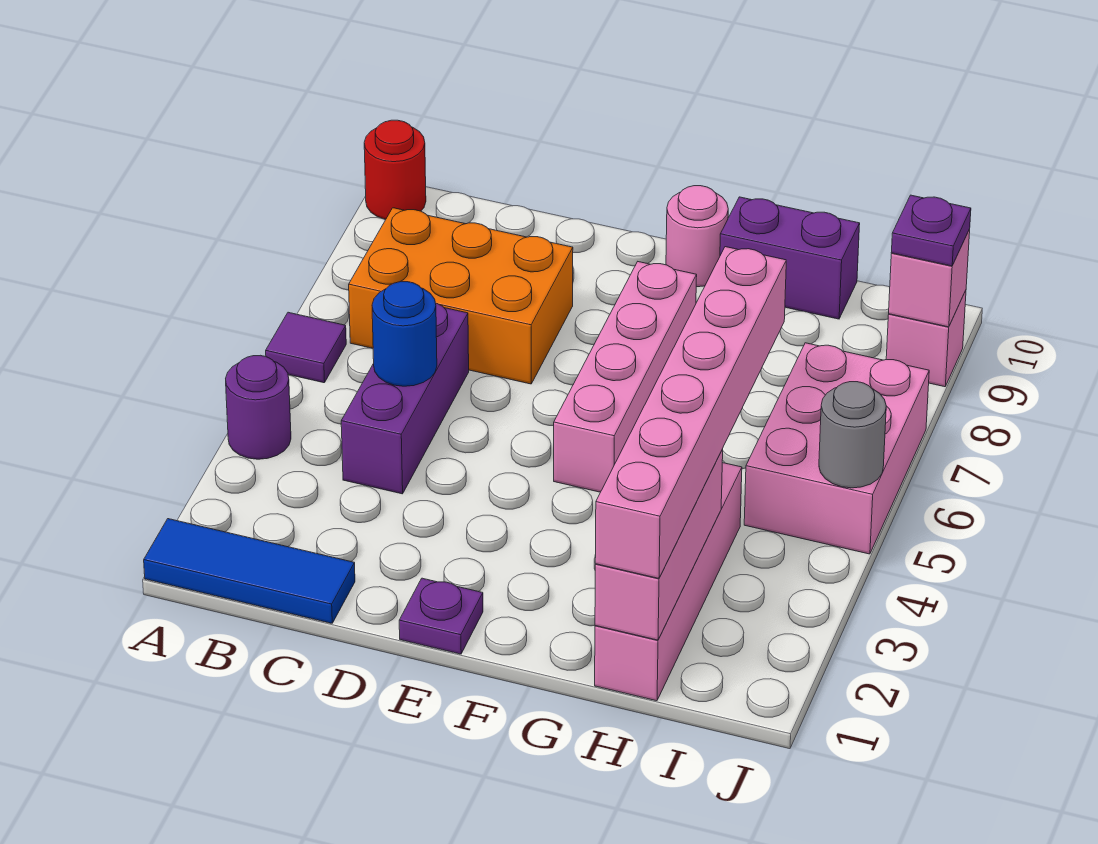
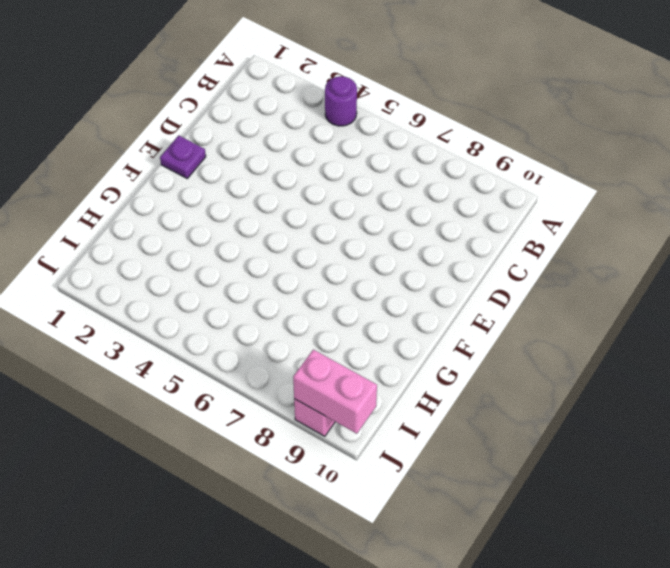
pink brick J9:J10 level 2 -> pink brick J9 level 2
none -> blue tile A1:C1 level 1
none -> purple tile A6 level 1
none -> red round brick A10 level 1

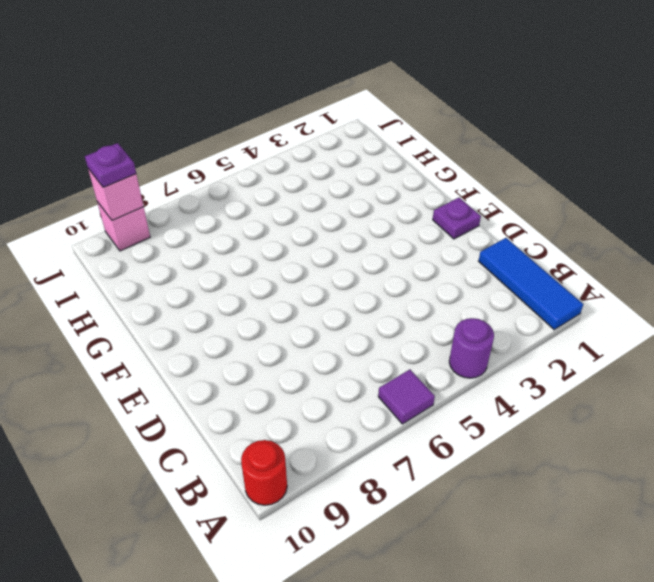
none -> orange brick B7:D8 level 1
none -> purple brick C4:C6 level 1
none -> pink brick F5:F8 level 1

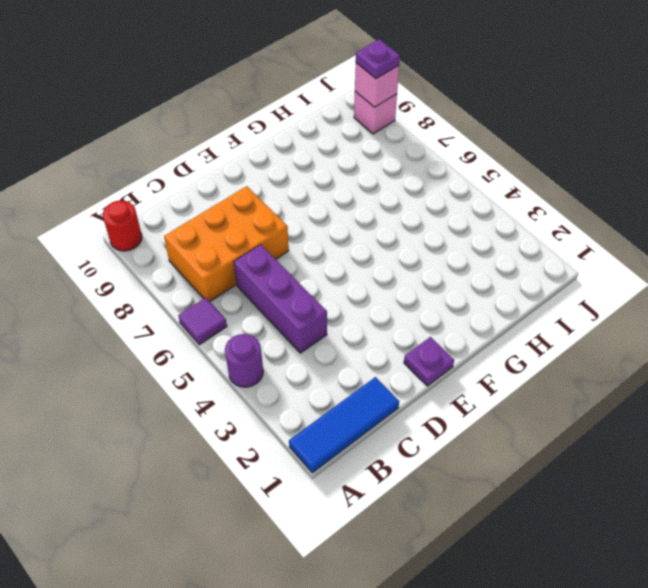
none -> pink brick F5:F8 level 1
none -> pink round brick F10 level 1
none -> purple brick G10:H10 level 1

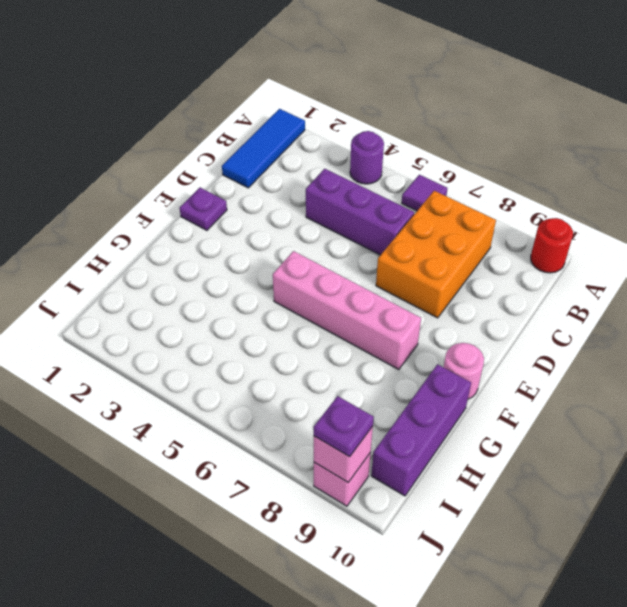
purple brick G10:I10 level 1 -> purple brick G10:H10 level 1
none -> pink brick H1:H4 level 1
none -> pink brick I5:J7 level 1
none -> blue round brick C5 level 2

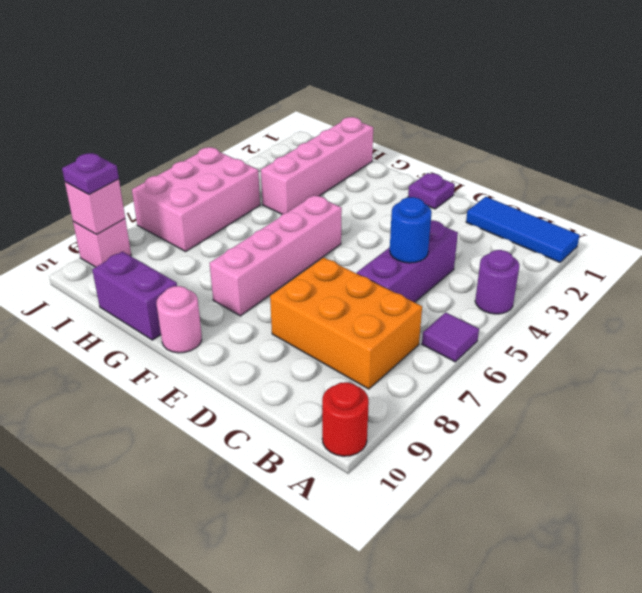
none -> pink brick H1:H3 level 2
none -> grey round brick J5 level 2
none -> pink brick H1:H6 level 3

